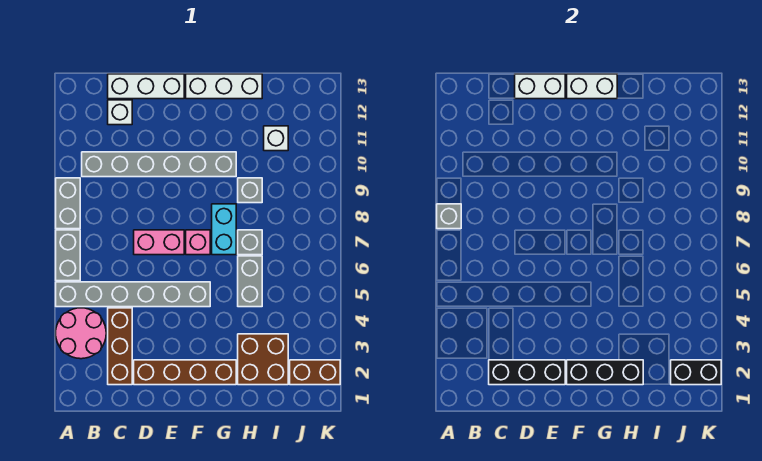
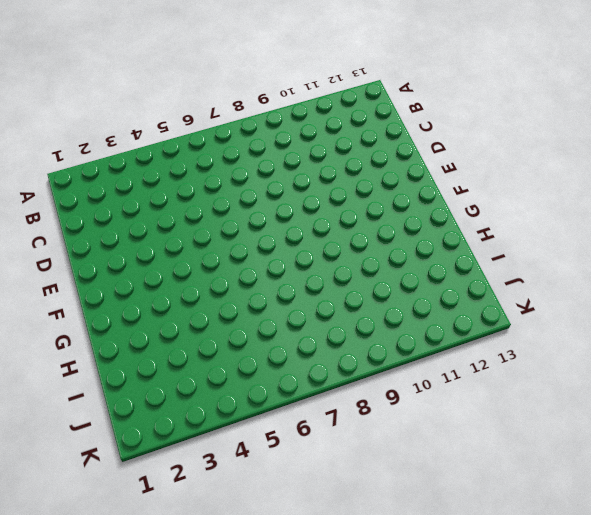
none -> pink round brick A3:B4 level 1
none -> grey brick A5:F5 level 1
none -> grey brick A6:A7 level 1

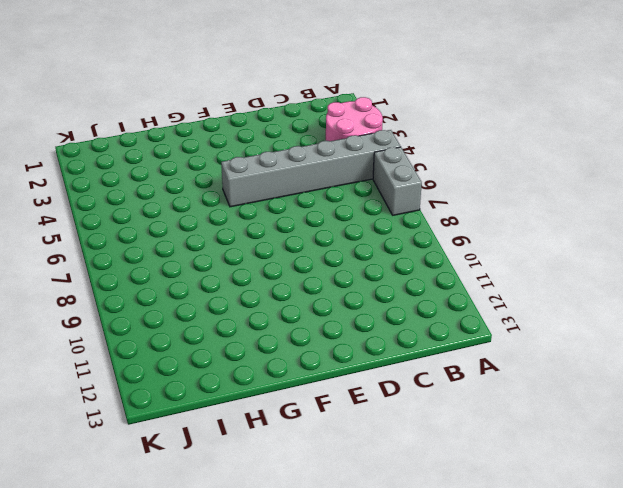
none -> grey brick A8:A9 level 1
none -> grey brick B10:G10 level 1
none -> brown brick C2:C4 level 1

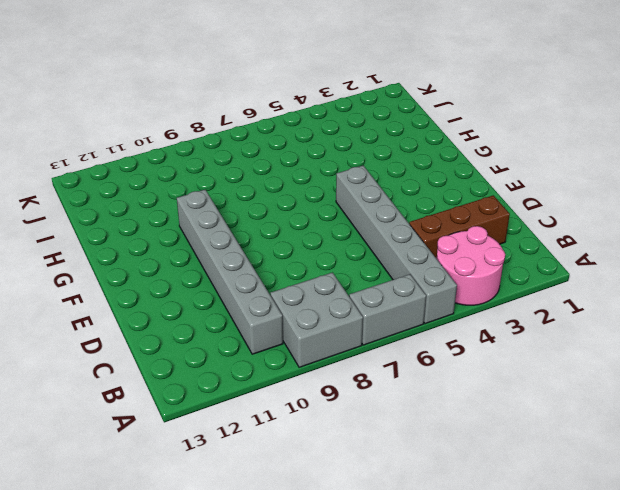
grey brick A8:B9 level 1 -> grey brick A8:A9 level 1
none -> white brick C12 level 1
none -> white brick C13:E13 level 1
none -> brown brick D2:G2 level 1

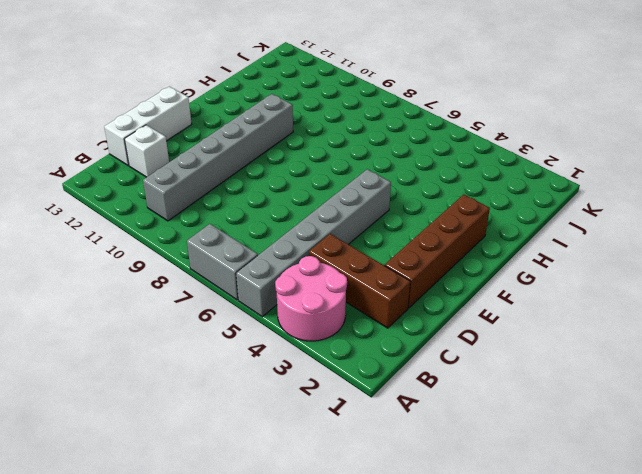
none -> grey brick A8:A9 level 1
none -> pink brick D7:E7 level 1
none -> pink brick F7 level 1

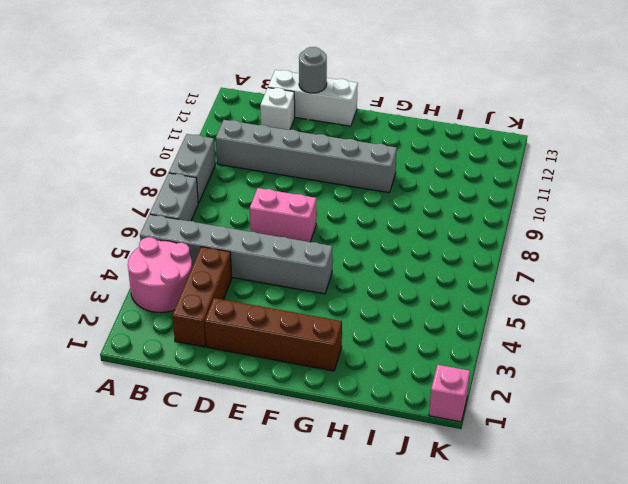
grey round brick D13 level 2 -> white brick D13:E13 level 2
pink brick K1 level 1 -> pink brick F7 level 1
none -> white brick F13:H13 level 1
none -> cyan brick G7:G8 level 1
none -> brown brick H2:I3 level 1

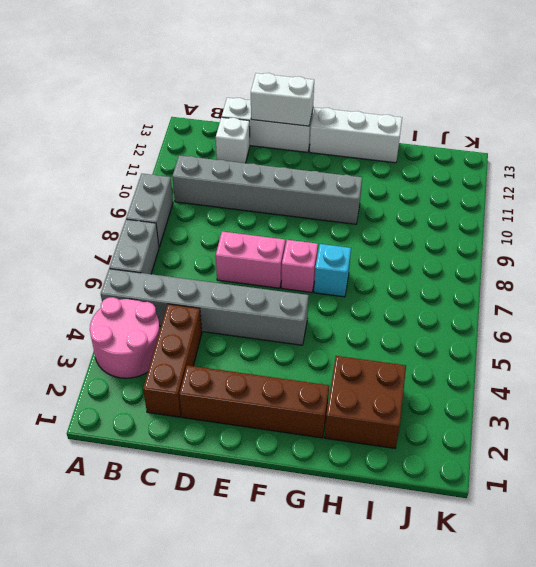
cyan brick G7 level 1 -> cyan brick G7:G8 level 1
none -> grey brick H5:H6 level 1
none -> grey brick H7 level 1
none -> grey brick H9 level 1

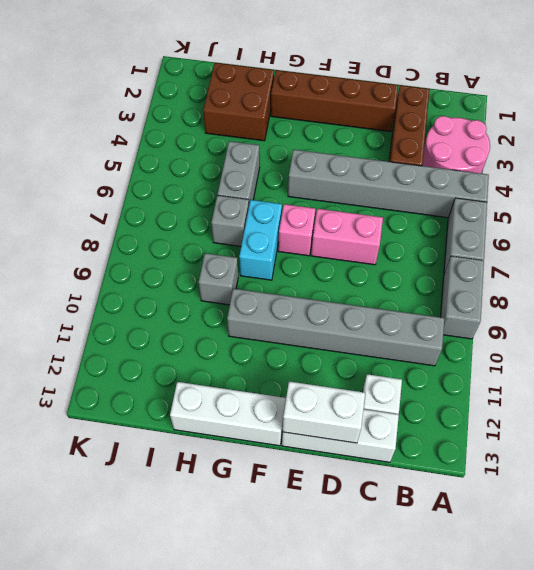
none -> white brick I11 level 1
none -> brown brick J2:K2 level 1
none -> grey brick A8 level 2

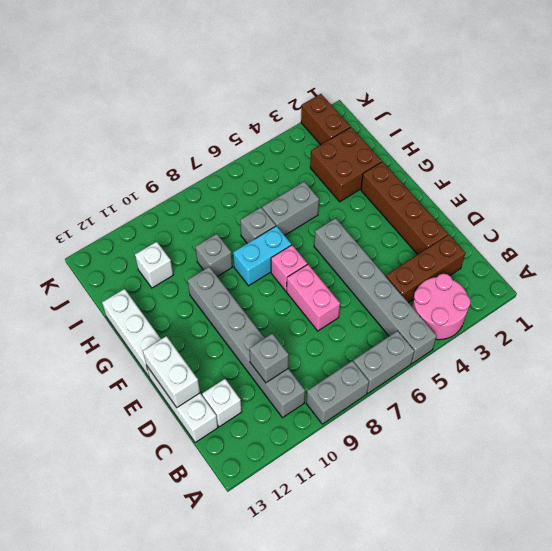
grey brick C10 level 2 -> grey brick A8 level 2
none -> black brick C2:E2 level 2
none -> black brick F2:H2 level 2
none -> white brick F13:G13 level 2

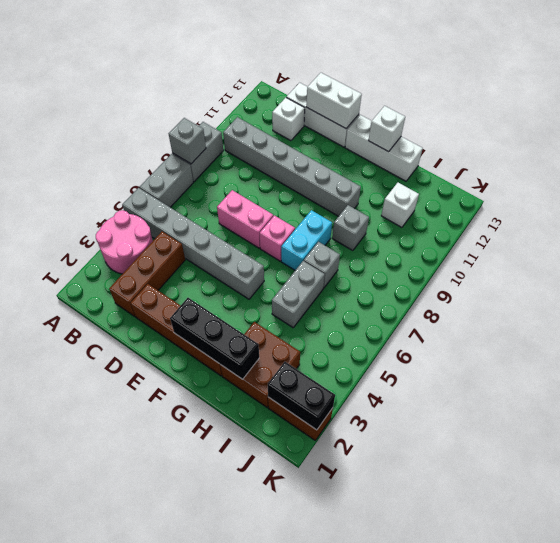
white brick G13 level 2 -> white brick F13:G13 level 2
none -> black brick C2:E2 level 2

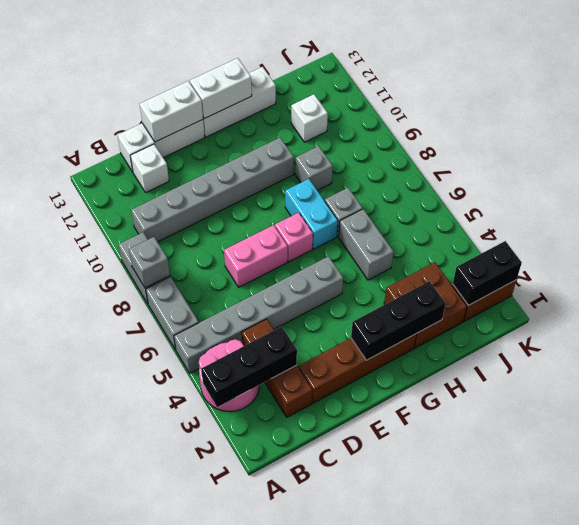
black brick A3:C3 level 2 -> black brick C2:E2 level 2

